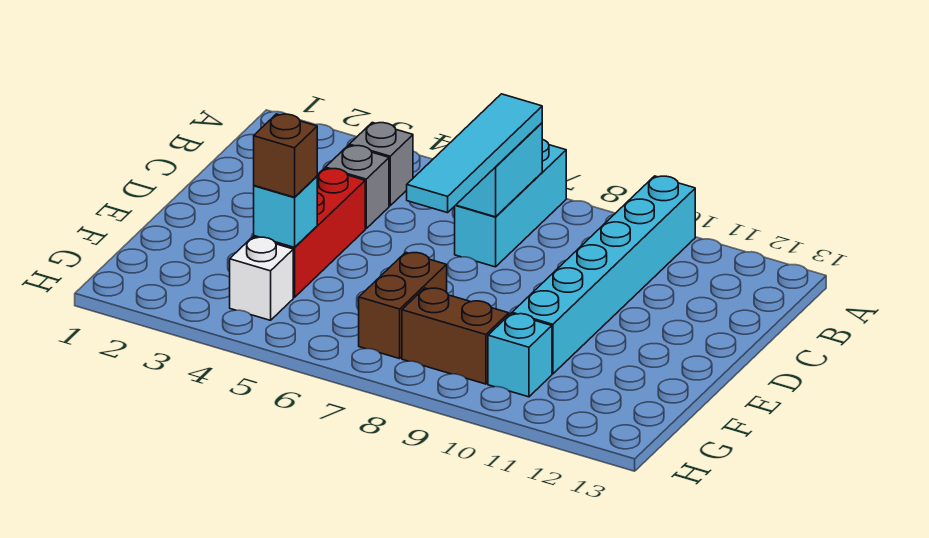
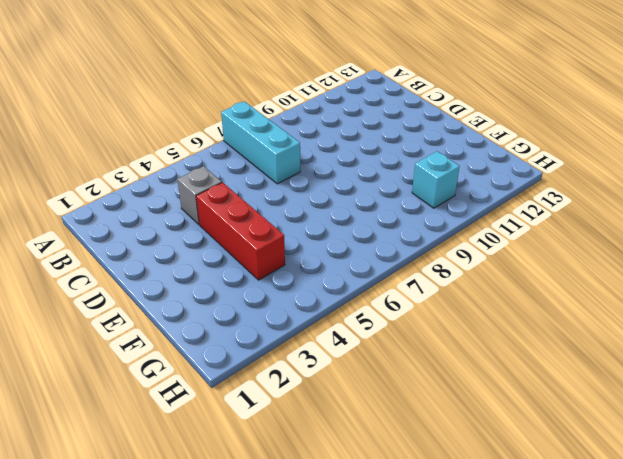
none -> cyan brick A10:F10 level 1
none -> grey brick B4 level 1
none -> brown brick F7:G7 level 1

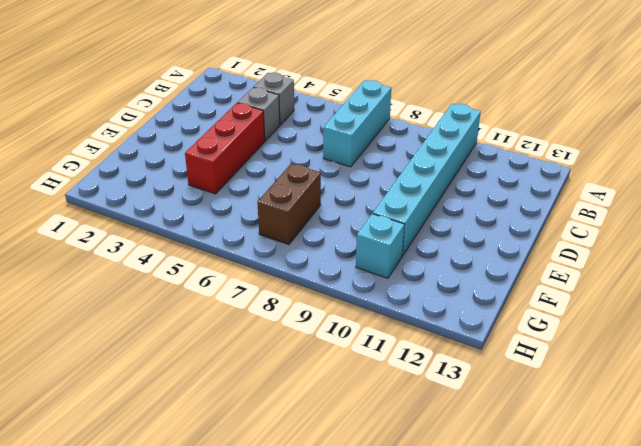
none -> white brick G4 level 1
none -> brown brick G8:G9 level 1
none -> cyan brick B7:C7 level 2

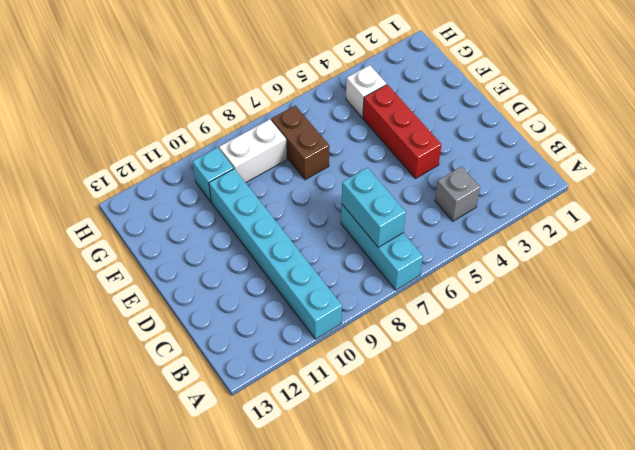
white brick G8:G9 level 1 -> brown brick G8:G9 level 1
none -> grey brick C4 level 1
none -> cyan brick F4 level 2
none -> cyan tile B7:E7 level 3

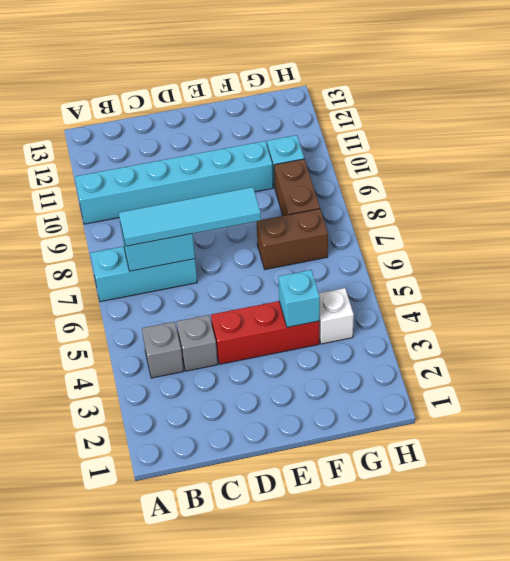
none -> brown brick F4 level 3

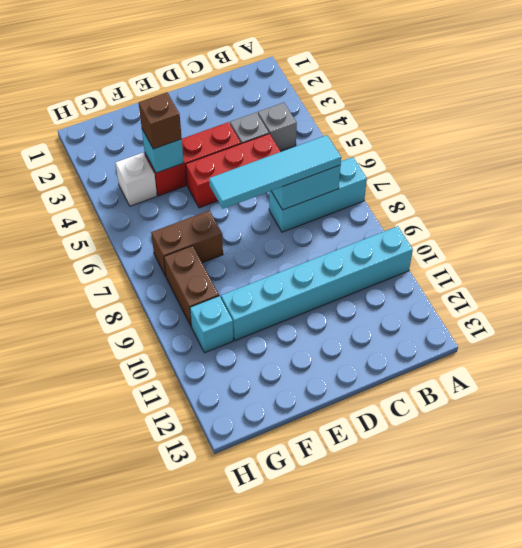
red brick C5:E5 level 1 -> none

